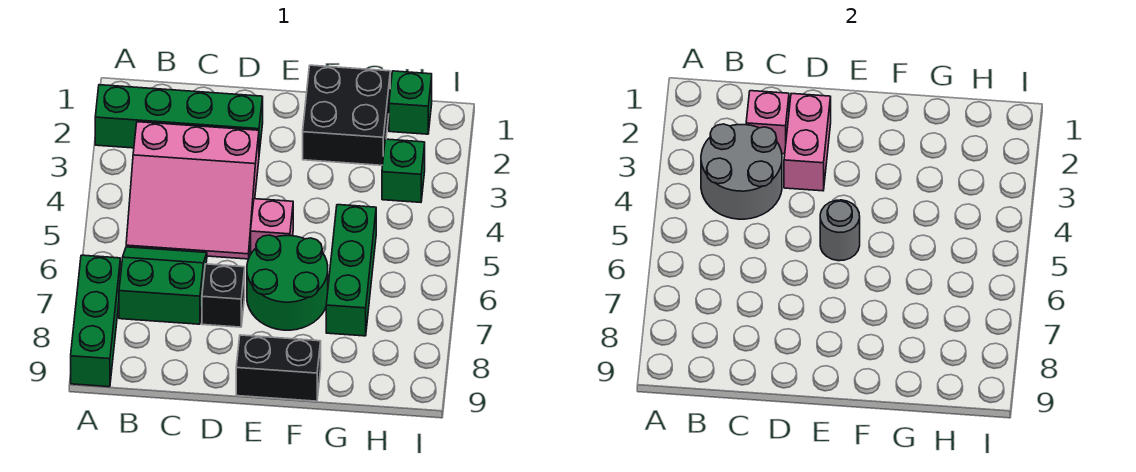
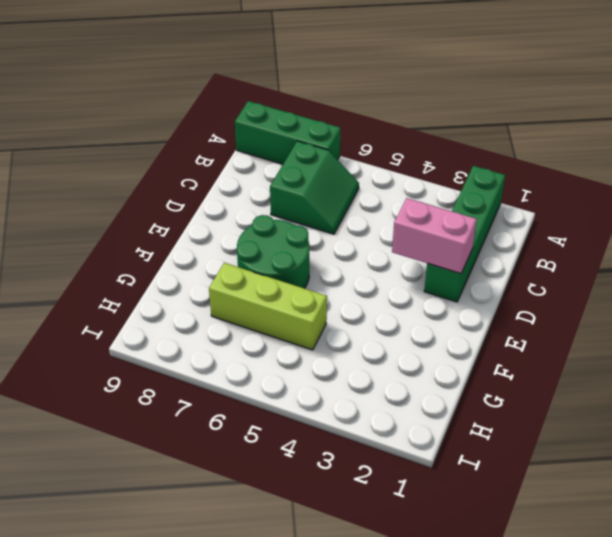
lime brick G5:G7 level 1 -> green brick G5:G7 level 1
none -> pink slope B3:D5 level 1 top 3
none -> black brick D7 level 1
none -> pink brick E5 level 1

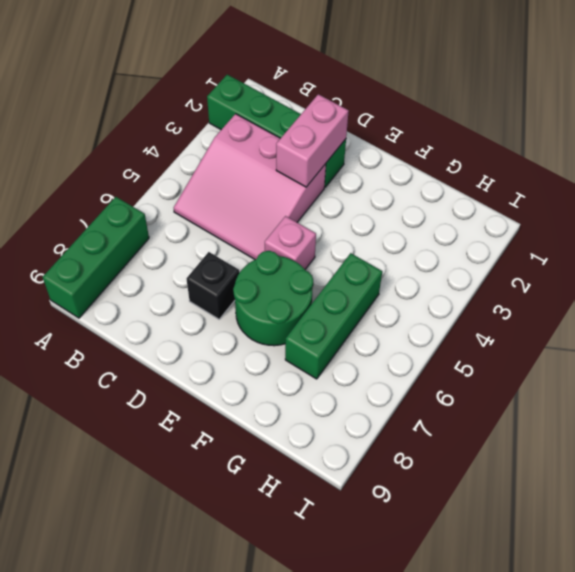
none -> green slope B6:C7 level 1 top 7
none -> black brick E9:F9 level 1
none -> black brick F1:G2 level 1

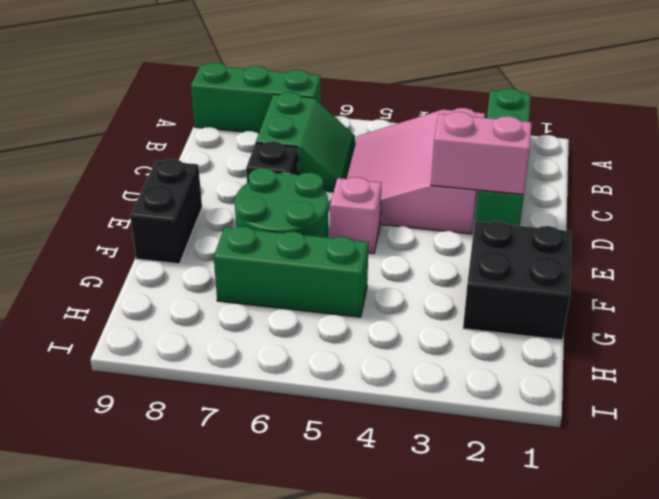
none -> green brick H1 level 1
none -> green brick H3 level 1
none -> grey round brick B3:C4 level 2

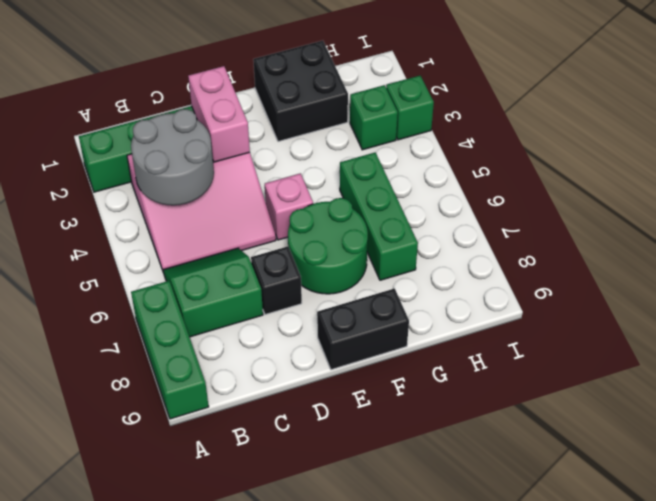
green brick I3 level 1 -> green brick H1 level 1
none -> pink brick C2 level 2
none -> grey round brick E5 level 2

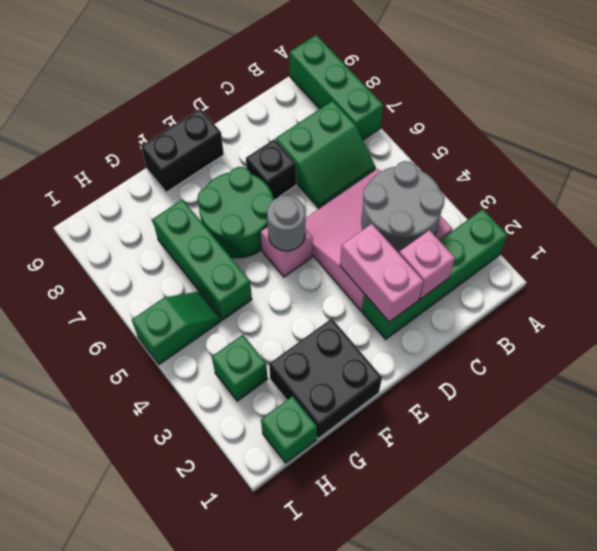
green slope H5:I5 level 1 top I -> none

